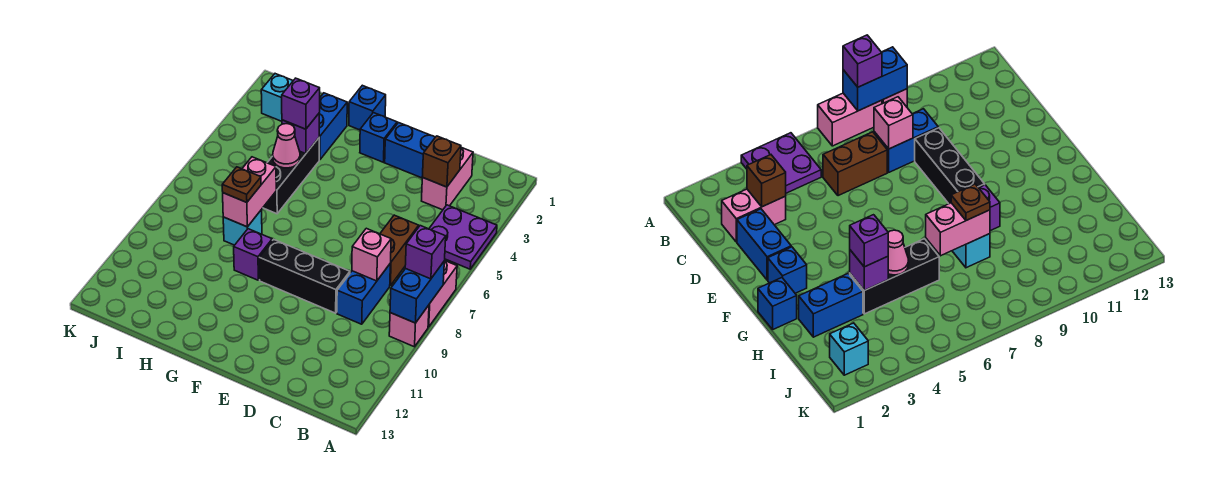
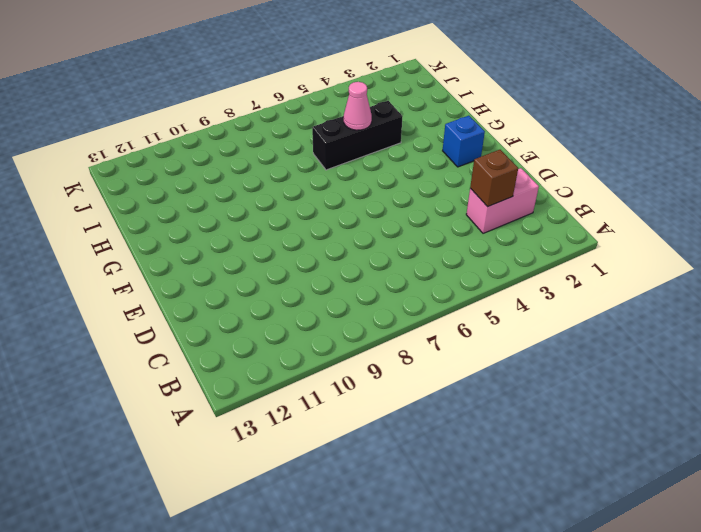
none -> purple plate A4:B5 level 1
none -> pink brick A7:A8 level 1
none -> pink brick A9 level 1

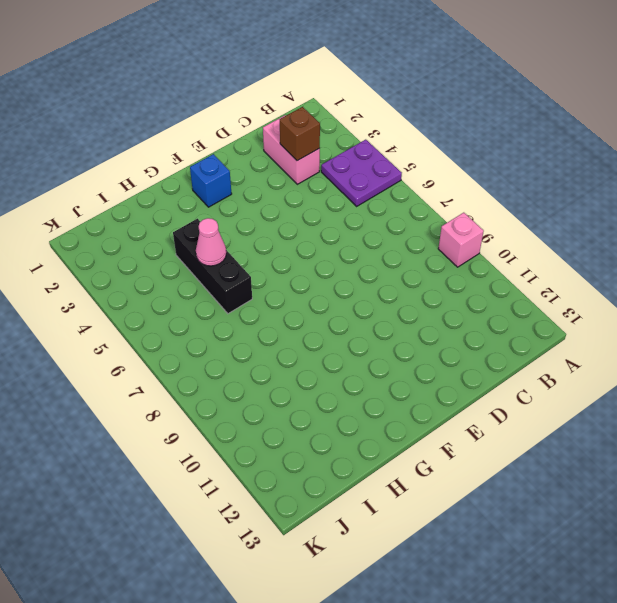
none -> pink brick A7:A8 level 1
none -> brown brick C6:C7 level 1
none -> blue brick C8:C9 level 1

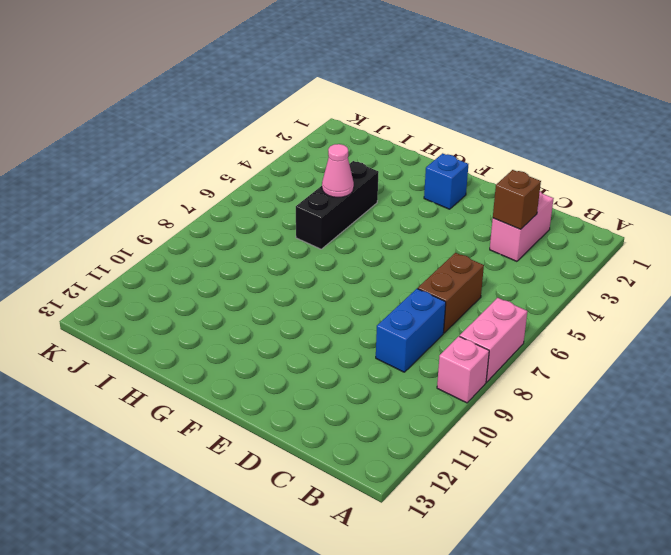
none -> purple plate A4:B5 level 1
none -> blue brick D2:E2 level 1
none -> black brick D9:F9 level 1

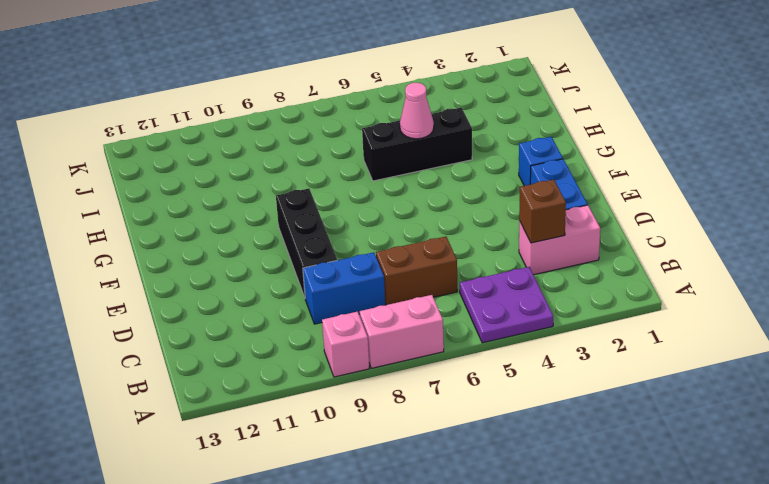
none -> blue brick G1 level 1
none -> purple brick G9 level 1
none -> blue brick H2:H3 level 1

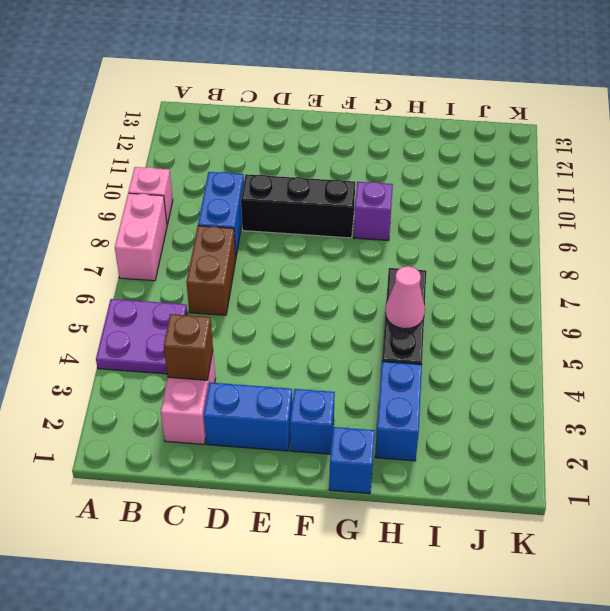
none -> cyan brick H8 level 1
none -> cyan brick J2 level 1
none -> blue brick A8:A9 level 2

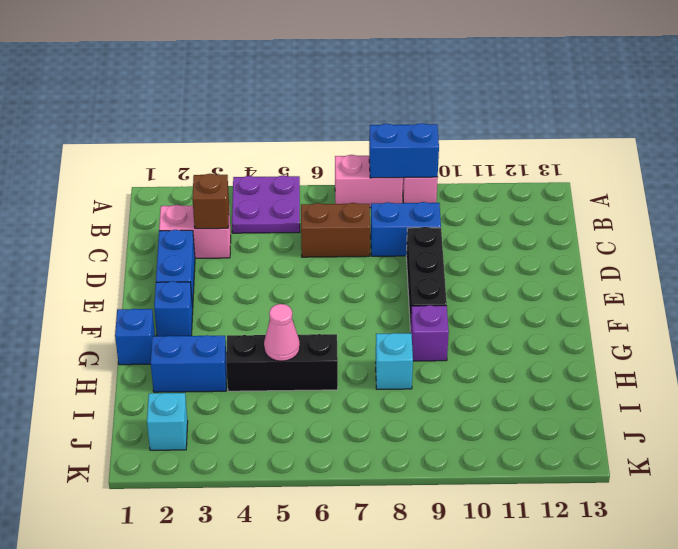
none -> pink brick C8 level 2
none -> purple brick H4 level 2
none -> pink brick H7:H8 level 2

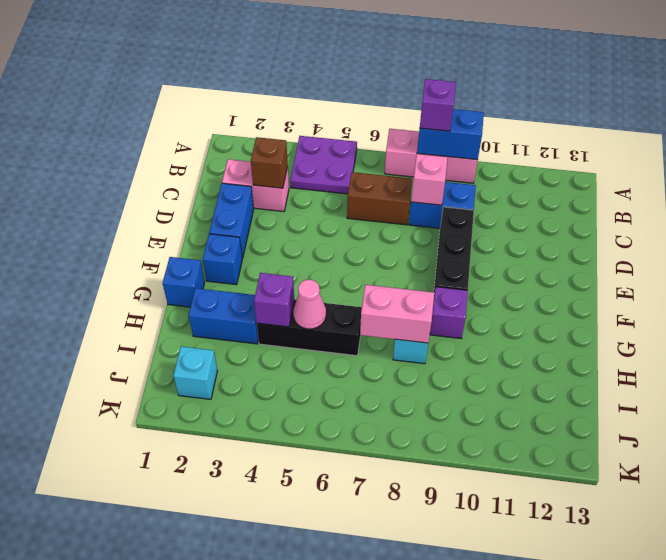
none -> purple brick H4 level 3
none -> brown plate H8 level 3

